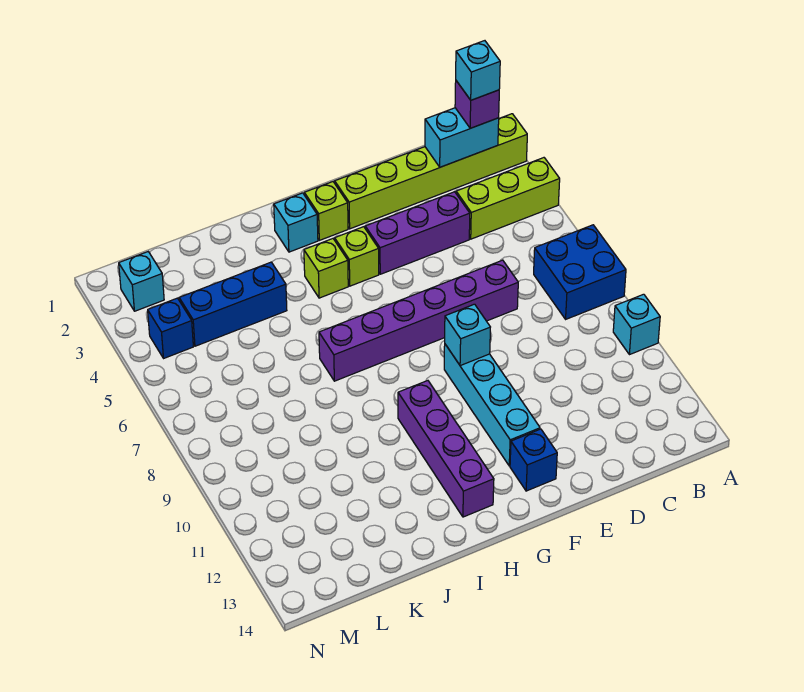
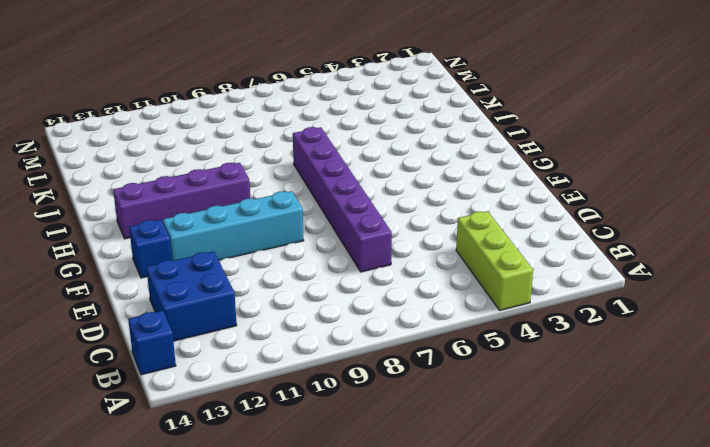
blue brick B14 level 1 -> blue brick M4 level 1
blue brick C12:D13 level 1 -> blue brick A7:B8 level 1
none -> lime brick A2:F2 level 1
none -> cyan brick A10 level 1
none -> purple brick D4:F4 level 1

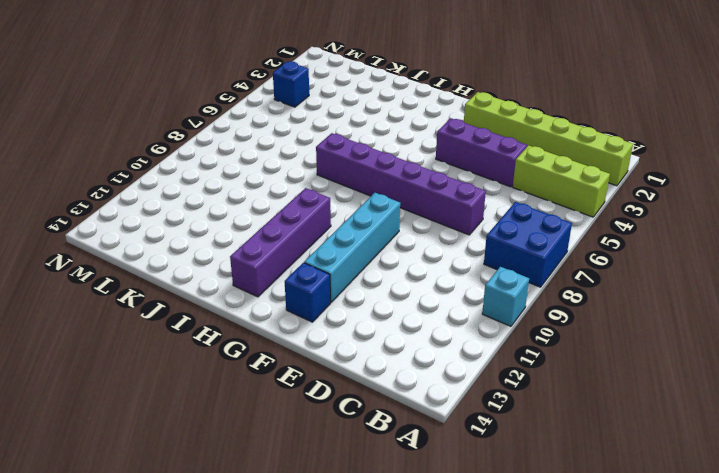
none -> lime brick G2 level 1
none -> lime brick G4 level 1
none -> cyan brick H2 level 1

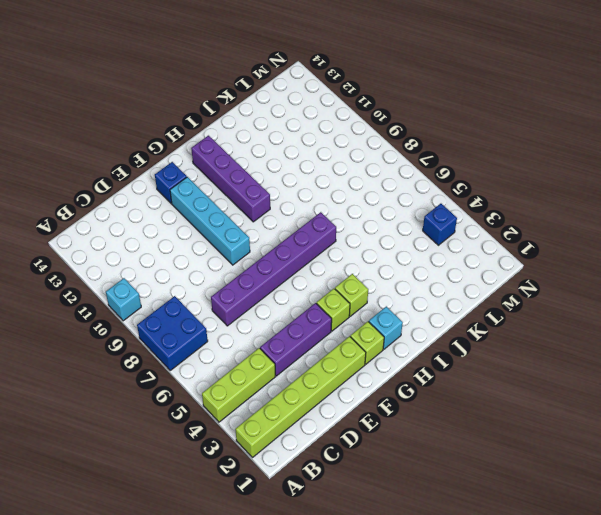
none -> blue brick J4:L4 level 1
none -> cyan brick M2 level 1
none -> cyan brick B2:C2 level 2

